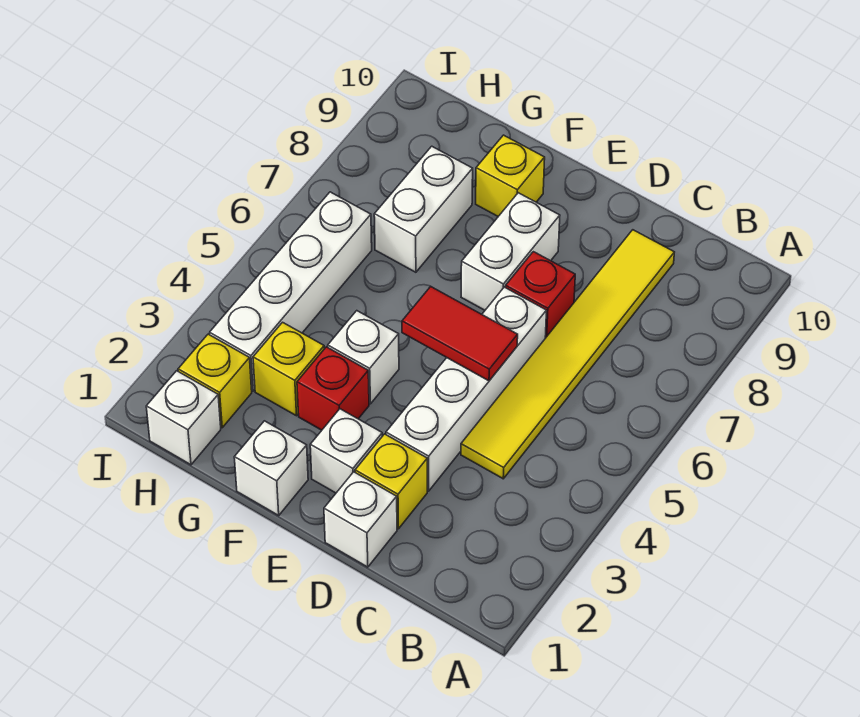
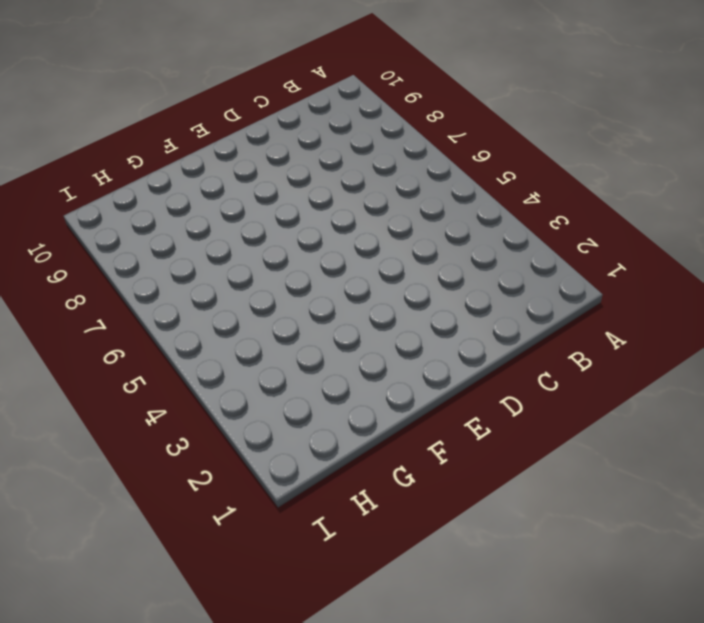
none -> yellow tile C4:C9 level 1
none -> white brick D1 level 1
none -> yellow brick D2 level 1

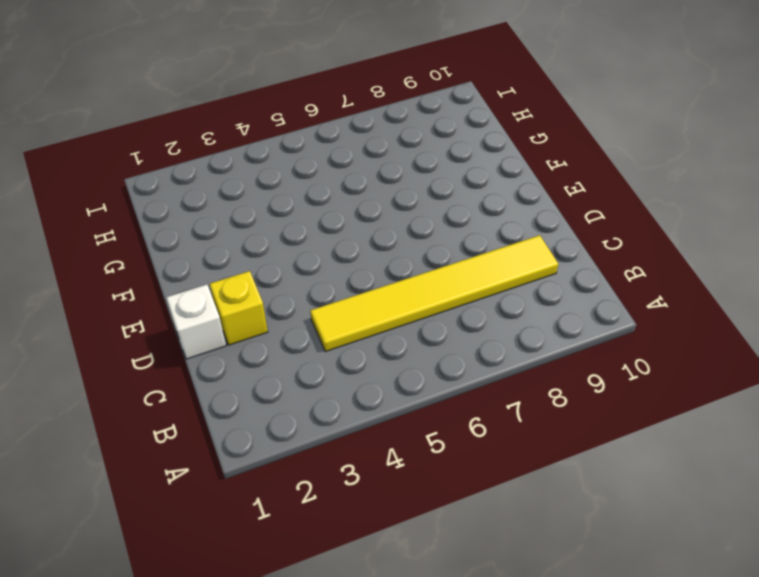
none -> white brick D3:D6 level 1
none -> red brick D7 level 1
none -> white brick E2 level 1

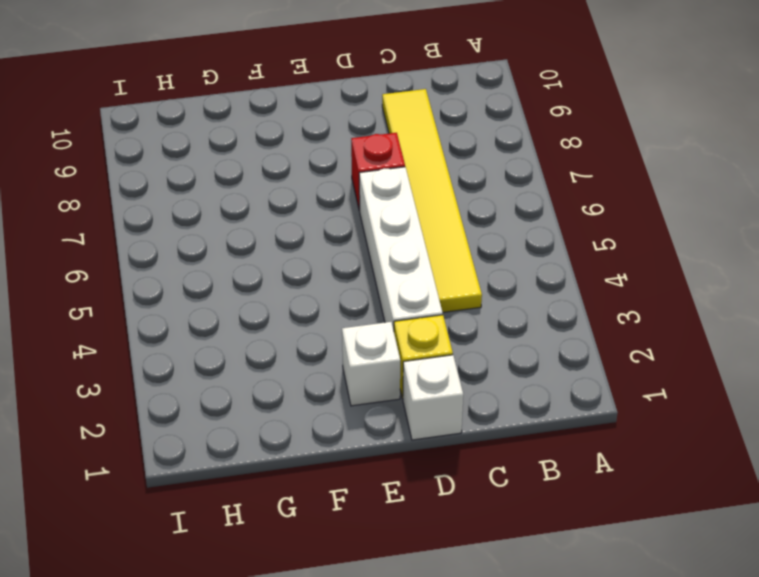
none -> white brick E7:E8 level 1
none -> white brick F1 level 1
none -> red brick F3 level 1

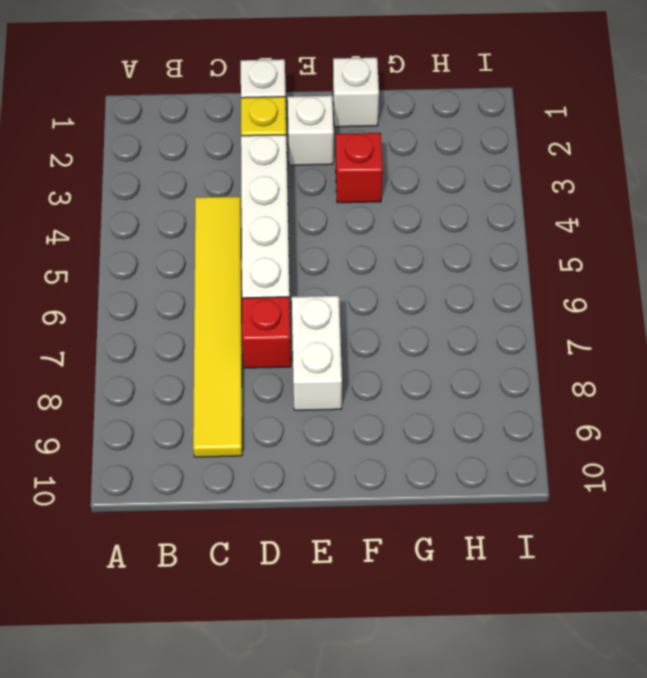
none -> white brick F4 level 1
none -> yellow brick F9 level 1
none -> yellow brick G3 level 1

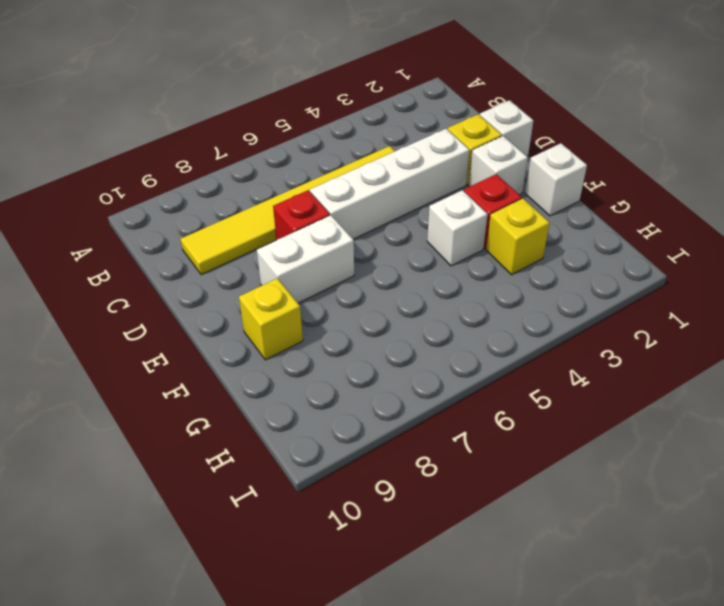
none -> white brick G7:G8 level 1
none -> white brick H1 level 1
none -> yellow brick H2 level 1

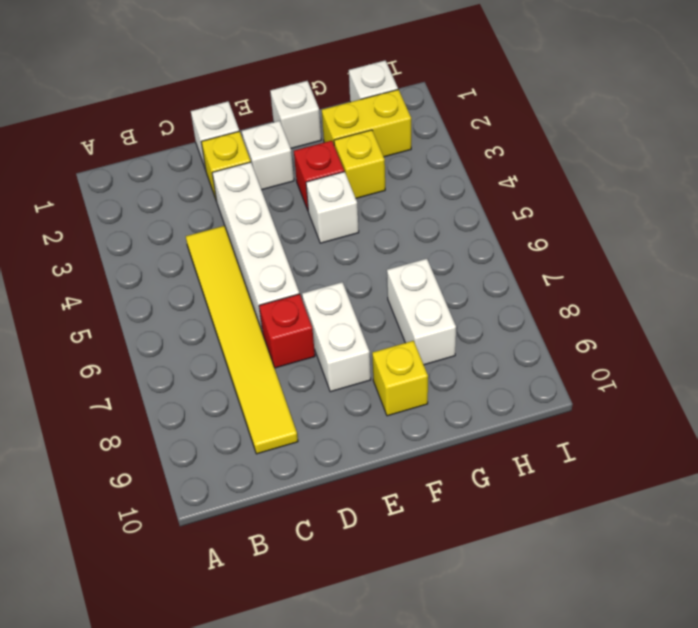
yellow brick G2:H2 level 1 -> yellow brick H2 level 1
none -> white brick H3:H6 level 1
none -> red tile D5:E5 level 2

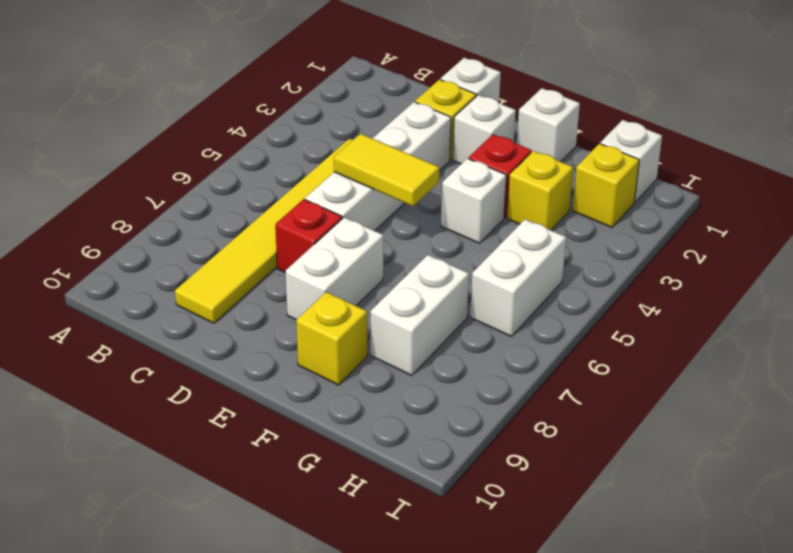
yellow tile D5:E5 level 2 -> red tile D5:E5 level 2
white brick H5:H6 level 1 -> white brick H3:H6 level 1

